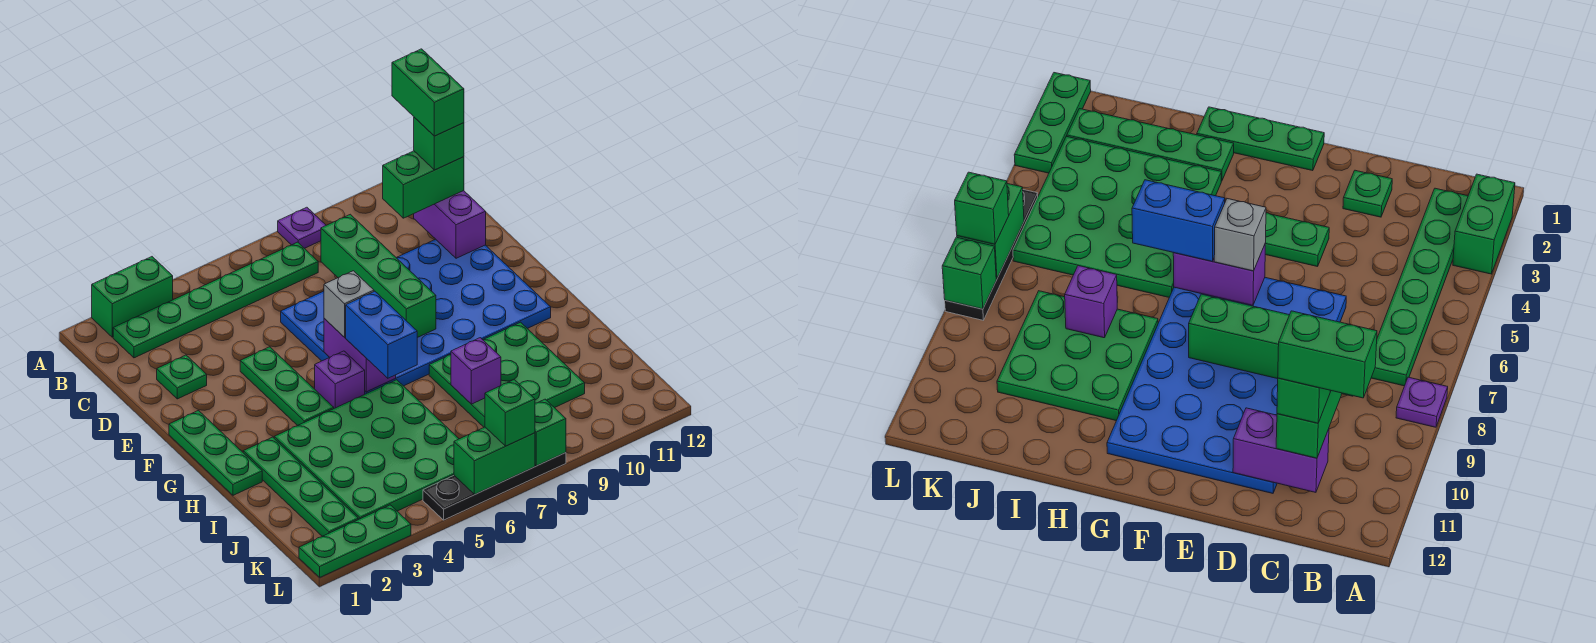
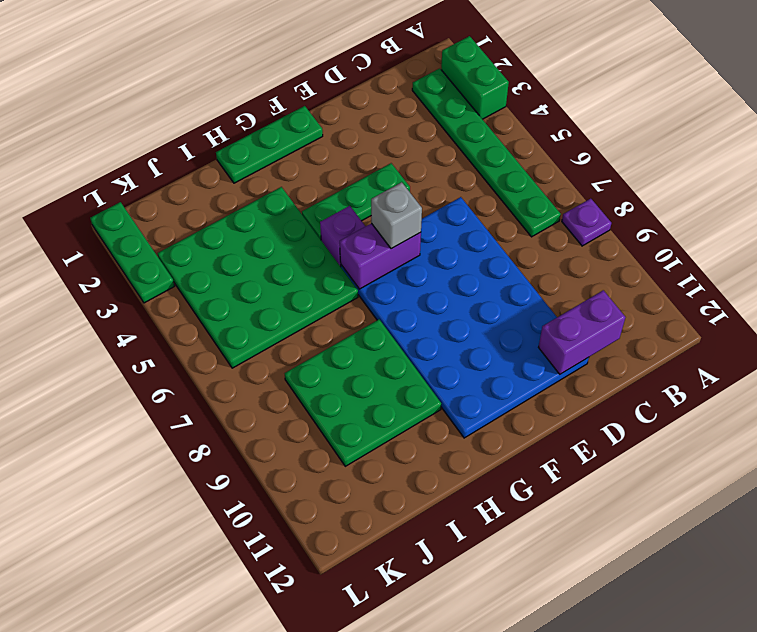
none -> green plate D2 level 1
none -> green plate H2:K2 level 1
none -> black plate L5:L8 level 1

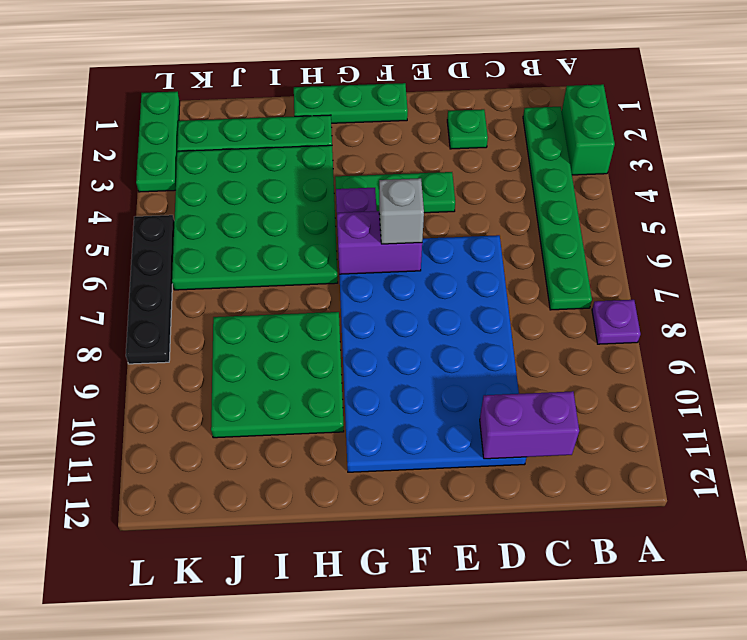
none -> green brick C8:F8 level 2
none -> purple brick I8 level 2
none -> green brick L6:L7 level 2

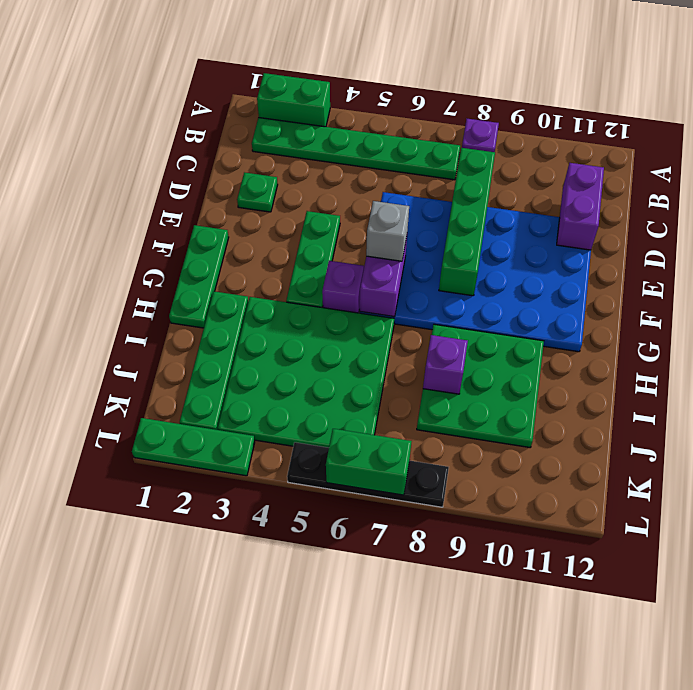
none -> green brick L8 level 2
none -> green brick C10:C11 level 3
none -> blue brick G6:H6 level 3

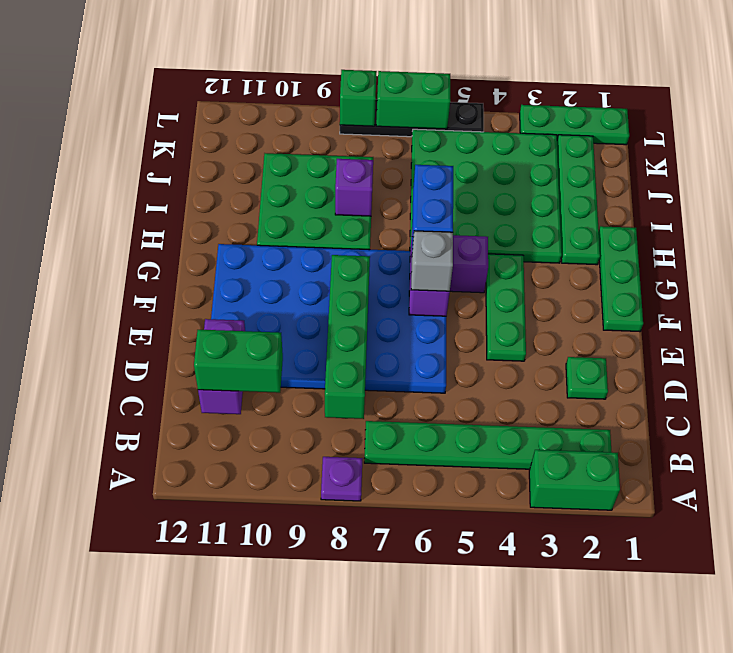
none -> green brick L7 level 3
none -> green brick C11 level 4
none -> green brick B11:C11 level 5

